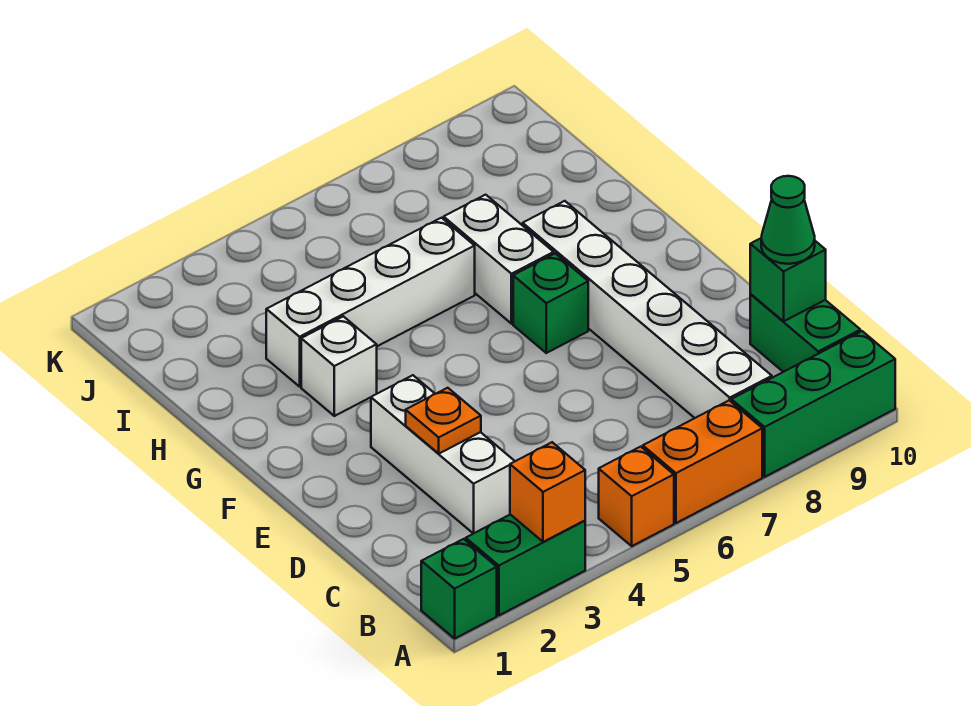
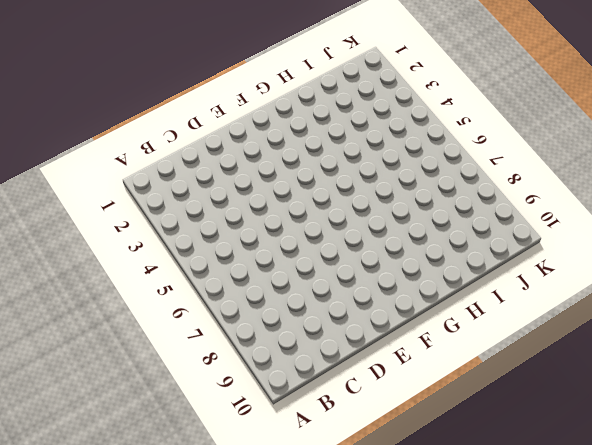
none -> green brick A1 level 1
none -> green brick A2:A3 level 1
none -> orange brick A5 level 1

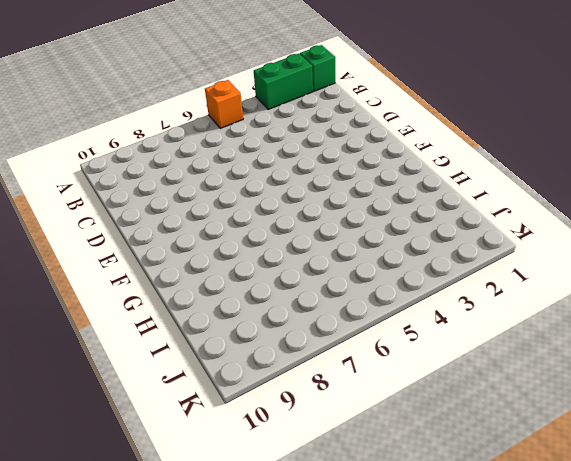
none -> orange brick A6:A7 level 1
none -> green brick A8:A10 level 1
none -> white brick B8:G8 level 1

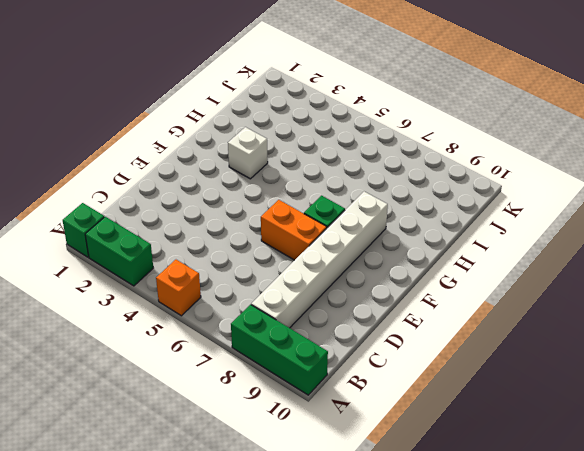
orange brick E6:E7 level 1 -> orange brick A6:A7 level 1
none -> green brick B10:C10 level 1
none -> white brick C3:E3 level 1
none -> white brick G7:H7 level 1

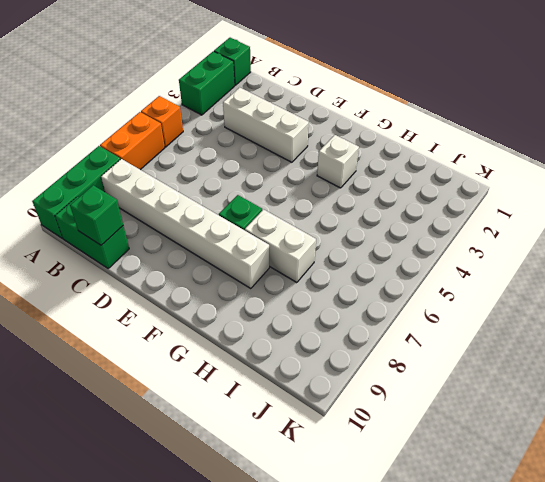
none -> white brick H3:H6 level 1
none -> orange brick A3 level 2
none -> orange plate D3 level 2

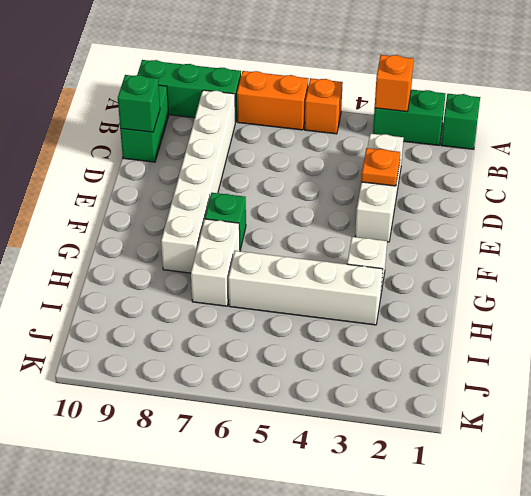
none -> green cone C10 level 3

